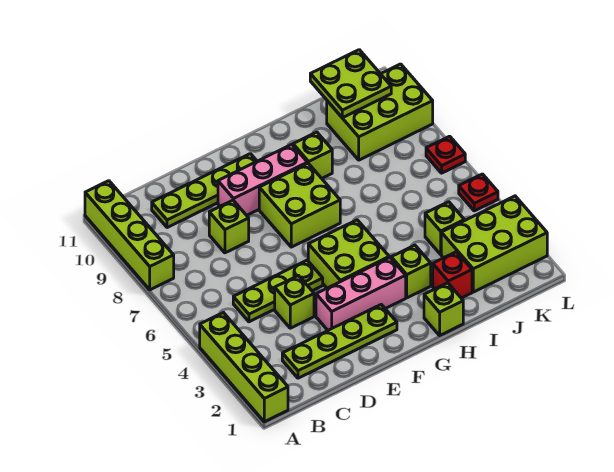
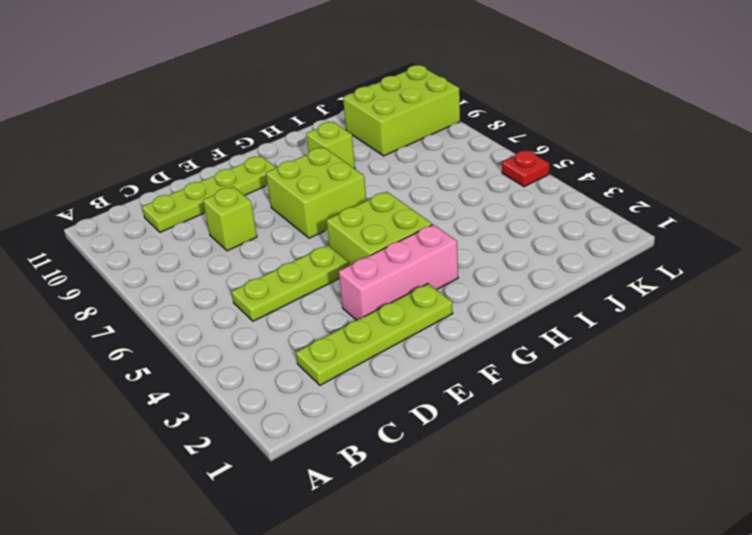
none -> lime brick A1:A4 level 1
none -> lime brick A8:A11 level 1
none -> lime brick D4 level 1

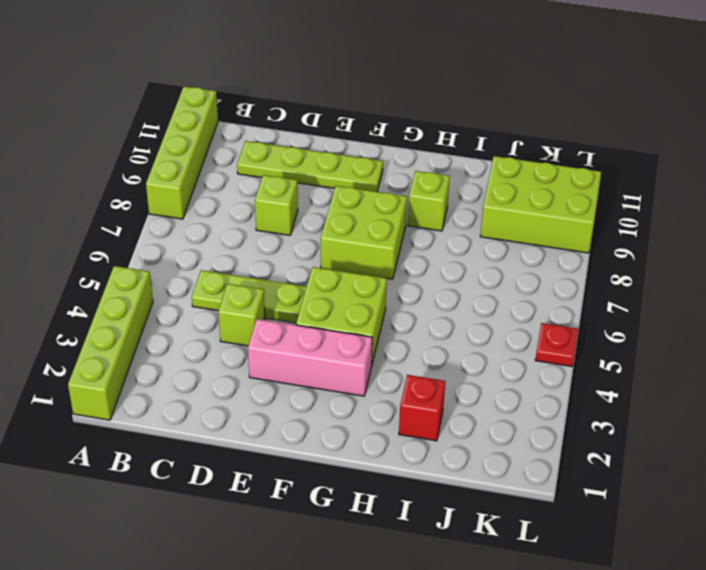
none -> lime plate C2:F2 level 1
none -> pink brick E9:G9 level 1
none -> lime brick H1 level 1

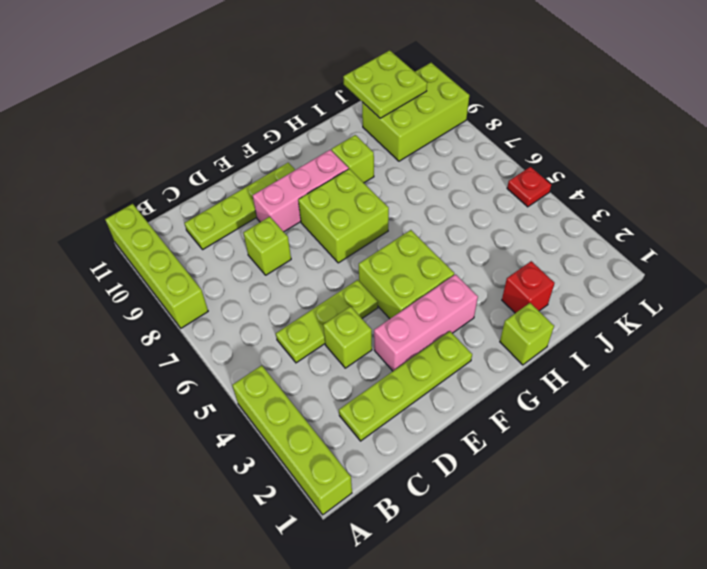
none -> lime brick H3 level 1
none -> lime brick J2:L3 level 1
none -> lime brick J4 level 1

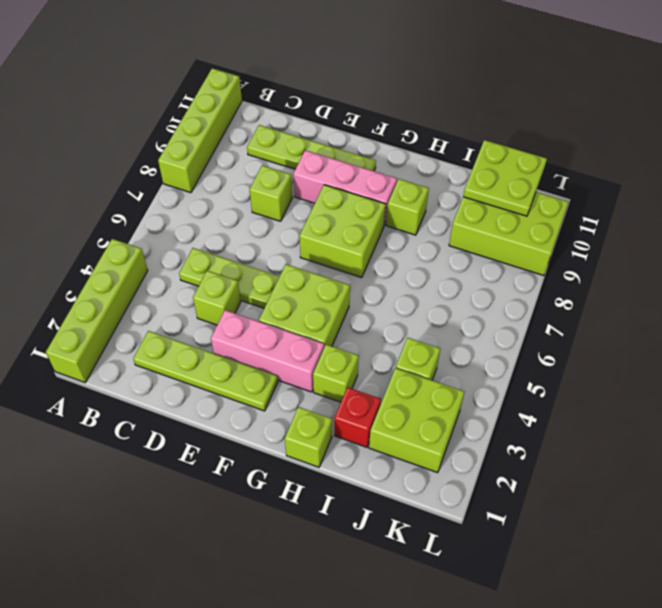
lime brick J2:K3 level 1 -> lime brick J2:L3 level 1
none -> red plate L5 level 1
none -> red plate L7 level 1

